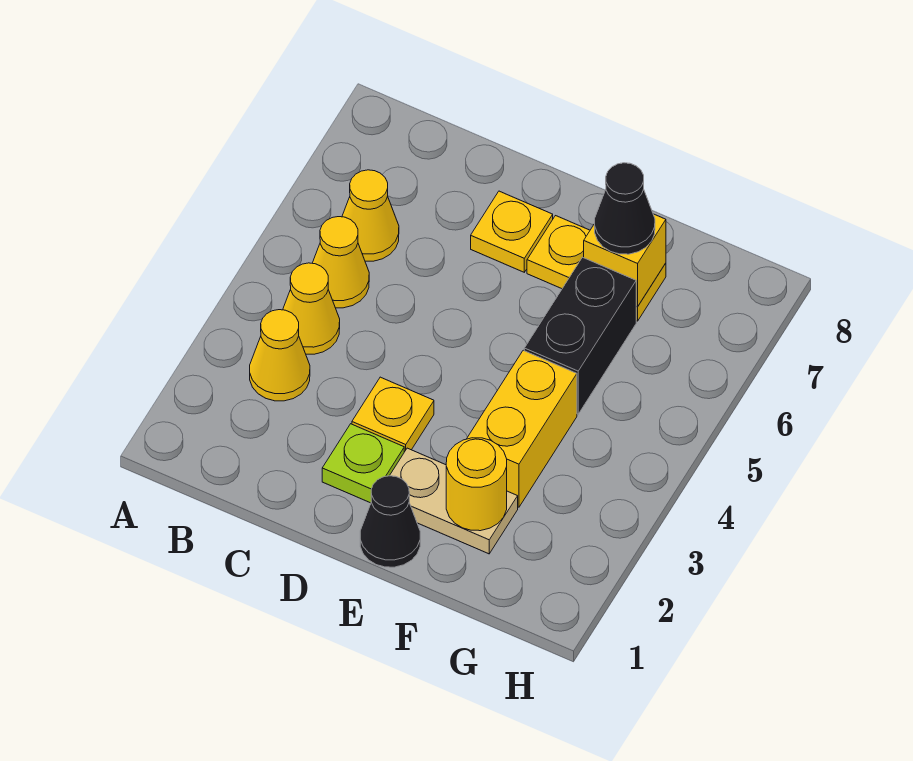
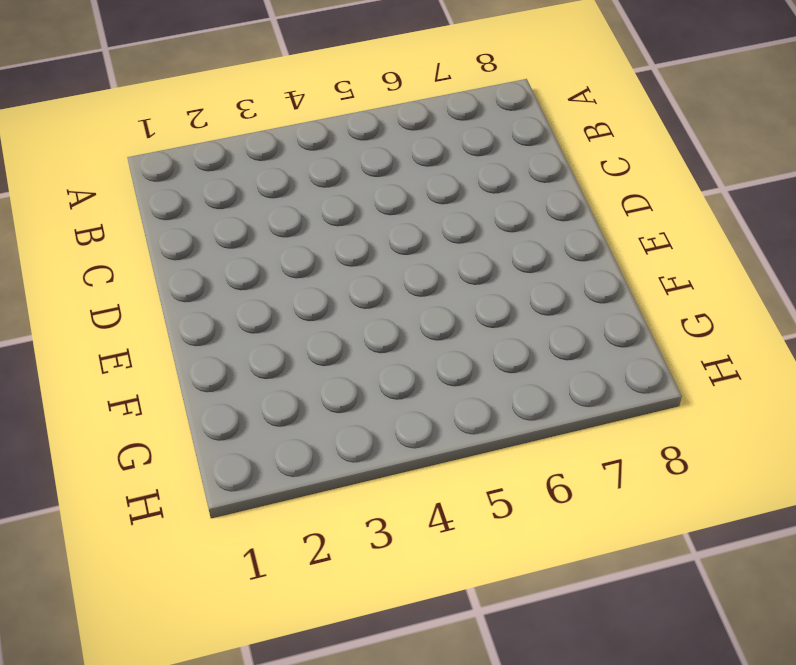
none -> yellow cone B3 level 1
none -> yellow cone B4 level 1
none -> yellow cone B5 level 1

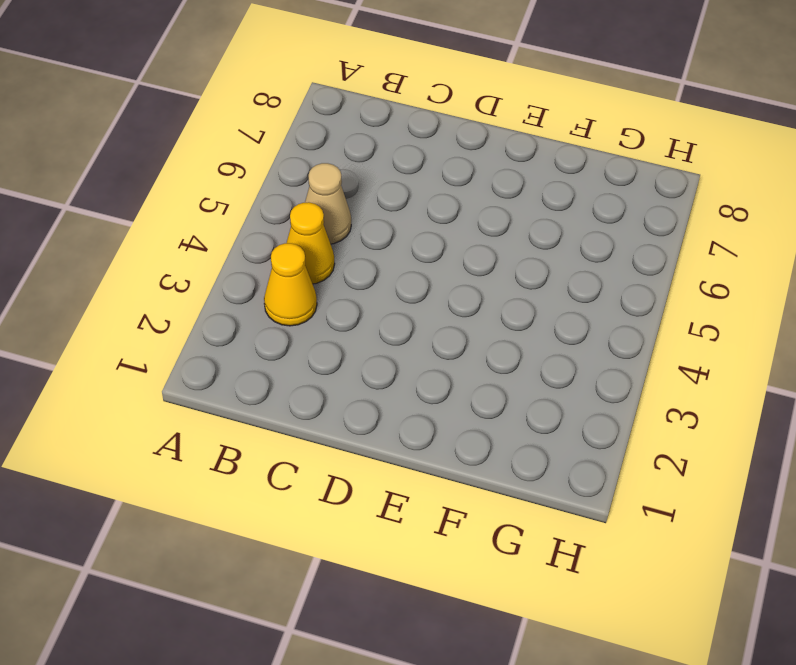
tan cone B5 level 1 -> yellow cone B5 level 1
none -> yellow cone B6 level 1
none -> lime plate D2 level 1
none -> yellow plate D3 level 1

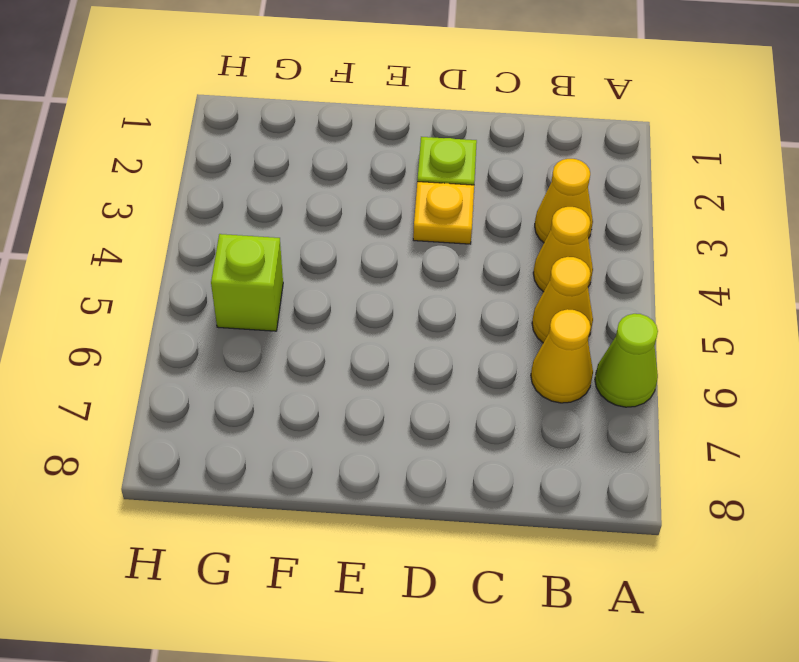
lime cone A6 level 1 -> none
lime brick G5 level 1 -> none
none -> yellow plate D7 level 1
none -> black cone E1 level 1
none -> tan plate E2:F2 level 1

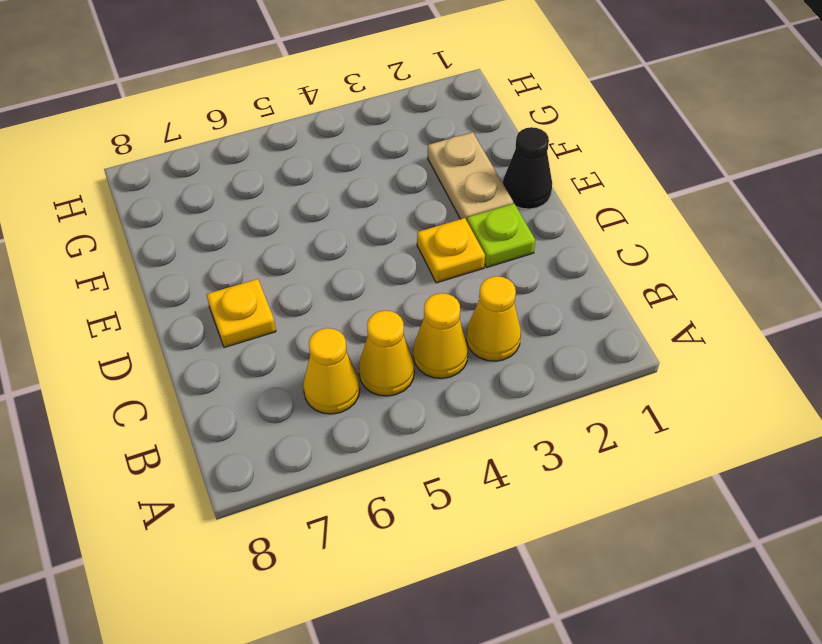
none -> yellow plate E7:F7 level 1
none -> yellow brick F3:F4 level 1
none -> black brick F5:F6 level 1

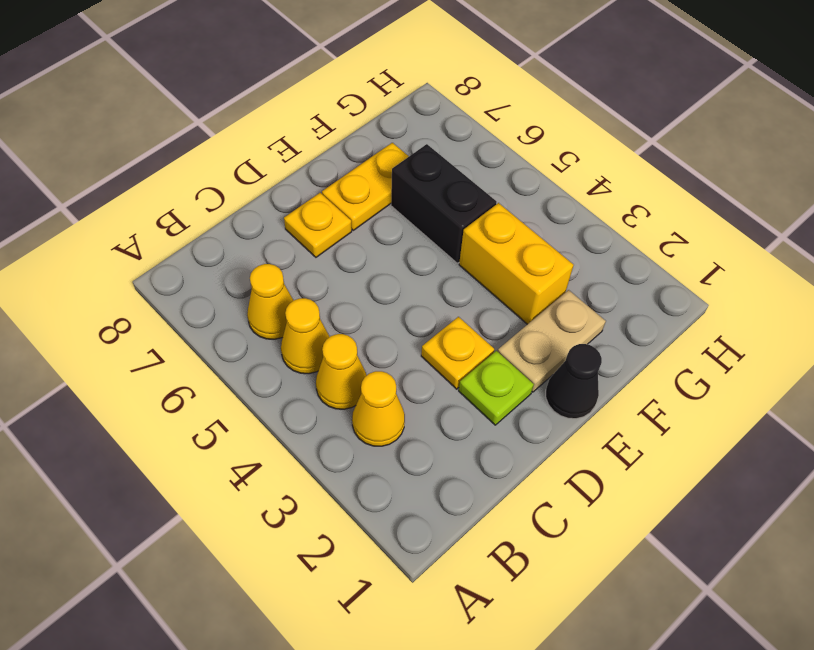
none -> yellow round brick F2 level 2
none -> yellow brick F7 level 2
none -> black cone F7 level 3

